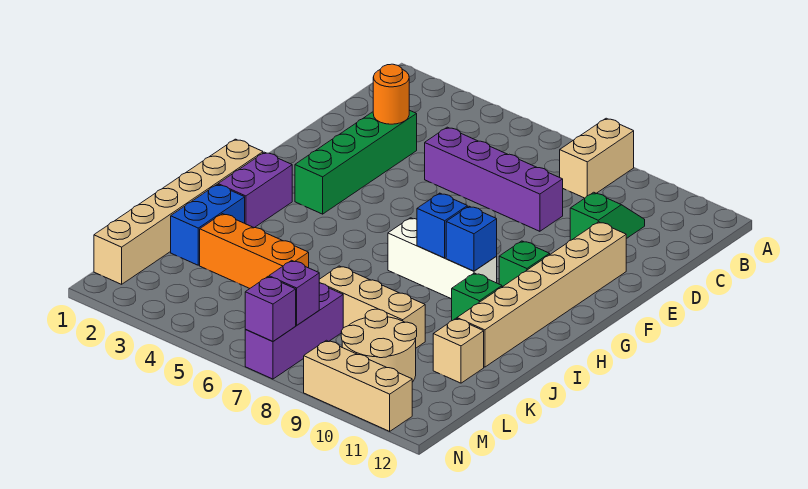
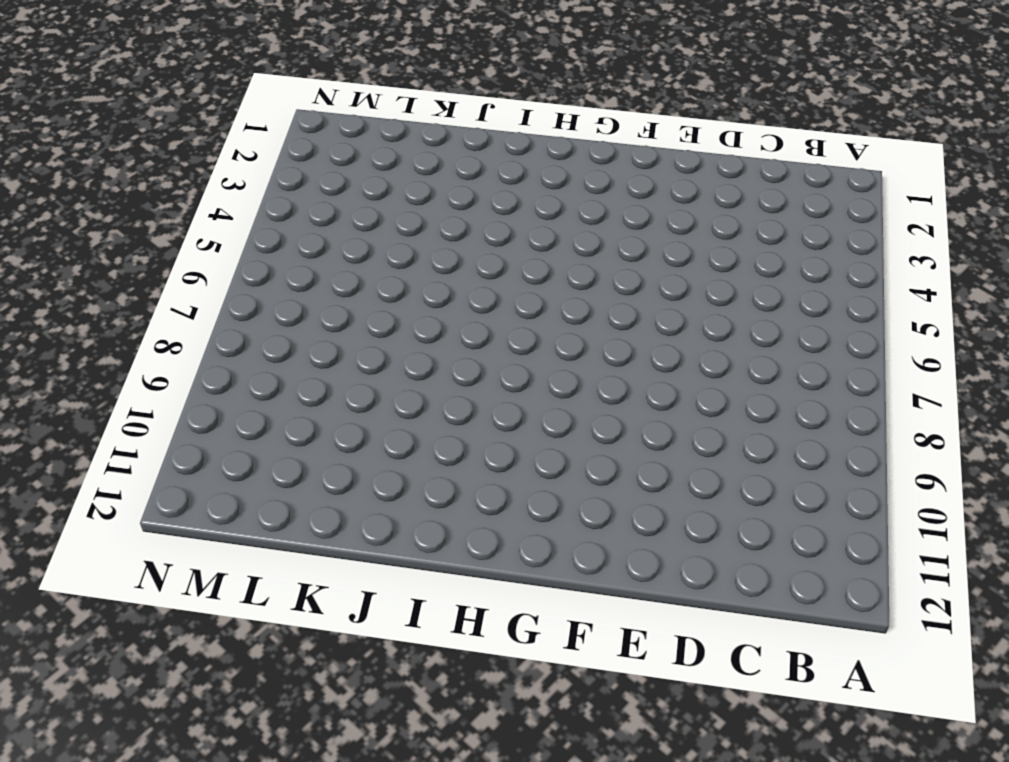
none -> tan brick A8:B8 level 1
none -> green slope C10:D10 level 1 top D
none -> green brick D3:G3 level 1

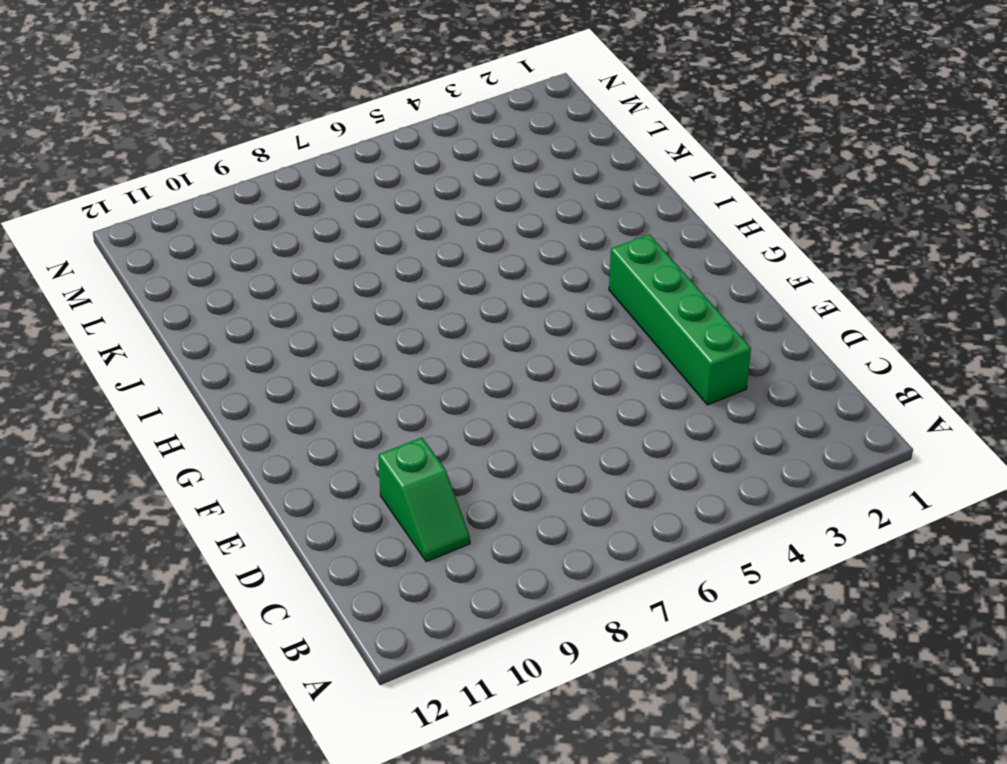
none -> tan brick A8:B8 level 1
none -> purple brick D5:D8 level 1
none -> tan brick E11:J11 level 1

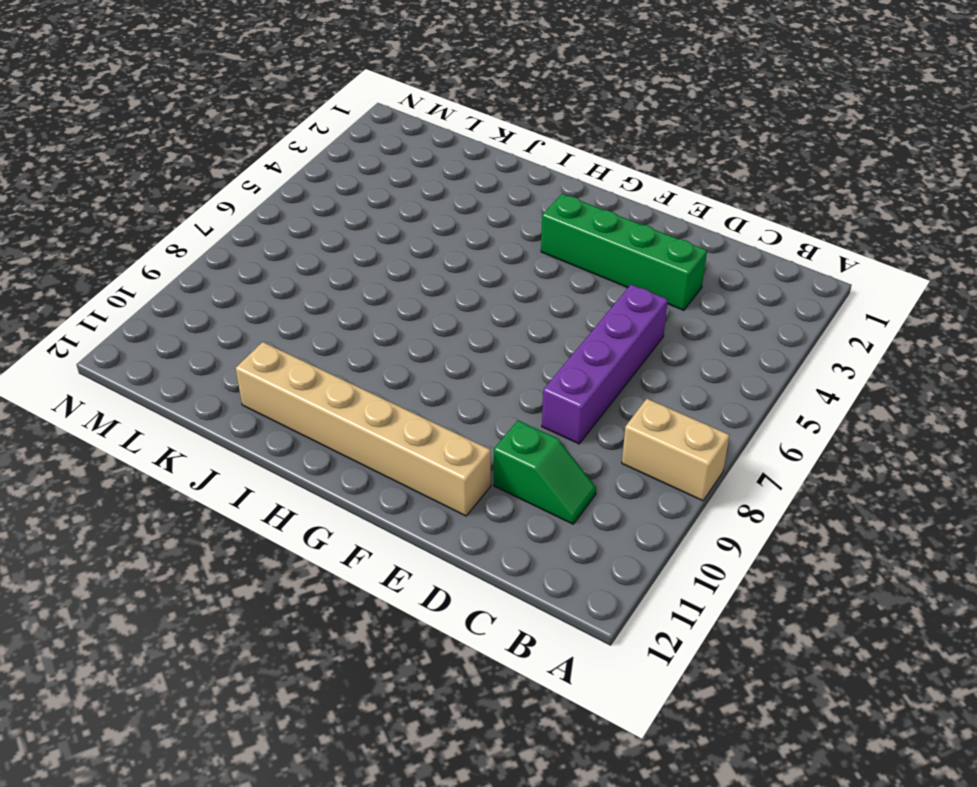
none -> green brick G10 level 1
none -> tan brick H1:M1 level 1
none -> purple brick H2:I2 level 1

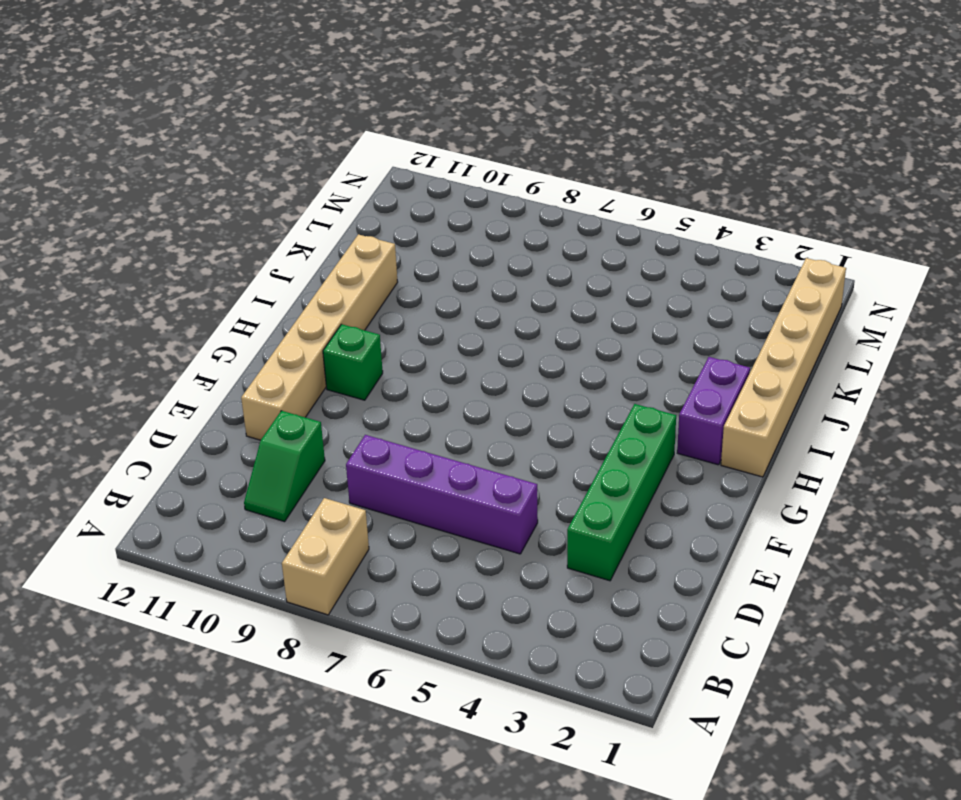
none -> white brick H7:H9 level 1
none -> green brick I10 level 1
none -> blue brick J2:K2 level 1

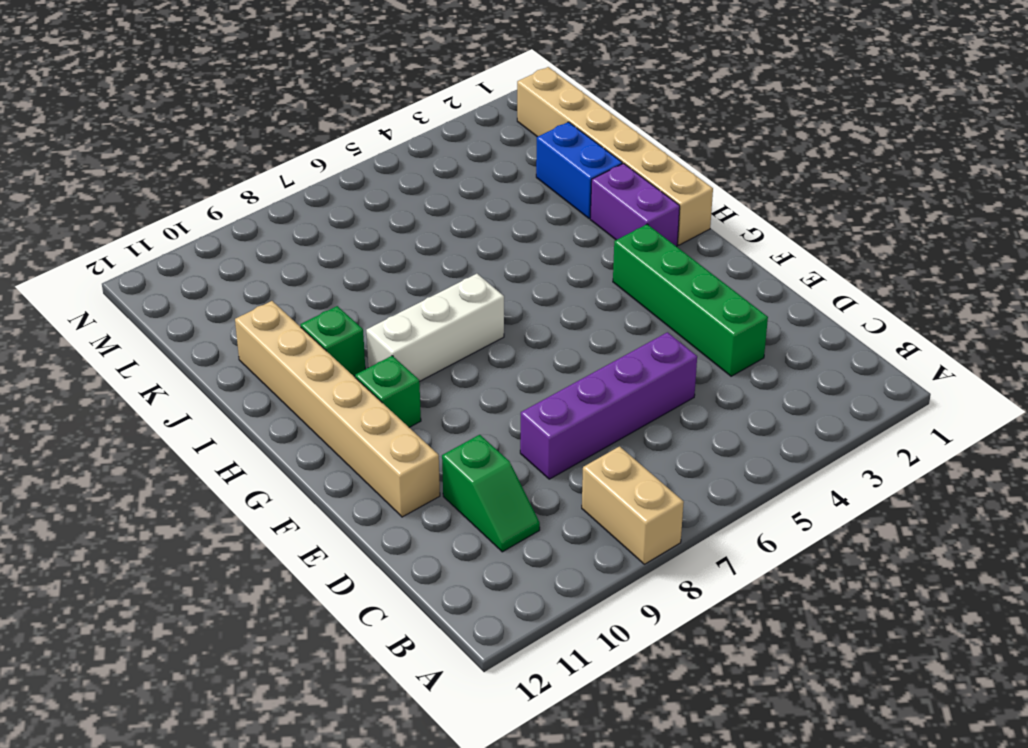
none -> orange brick K3:K5 level 1
none -> tan brick K7:K9 level 1
none -> tan brick K11 level 1

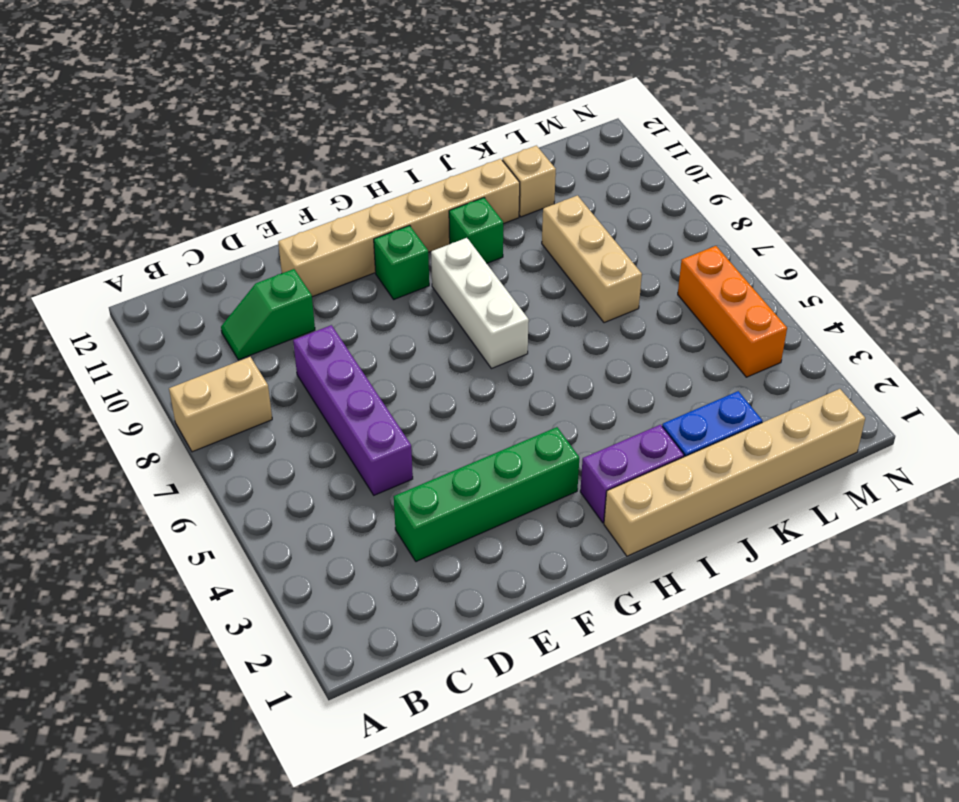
orange brick M4:M6 level 1 -> orange brick K3:K5 level 1
none -> purple brick L7:N7 level 1
none -> tan round brick L9:M10 level 1
none -> tan brick N9:N11 level 1

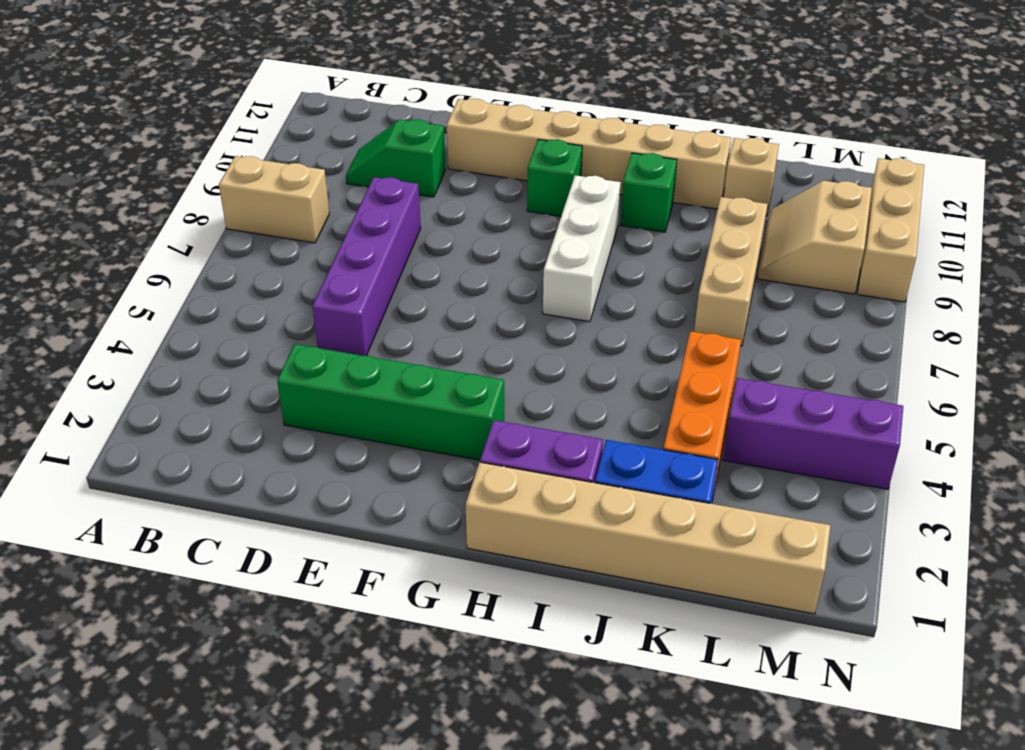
purple brick L4:N4 level 1 -> purple brick L7:N7 level 1
tan slope L9:M10 level 1 top M -> tan round brick L9:M10 level 1
none -> orange round brick D3 level 2
none -> blue brick H8 level 2
none -> blue brick H9 level 2

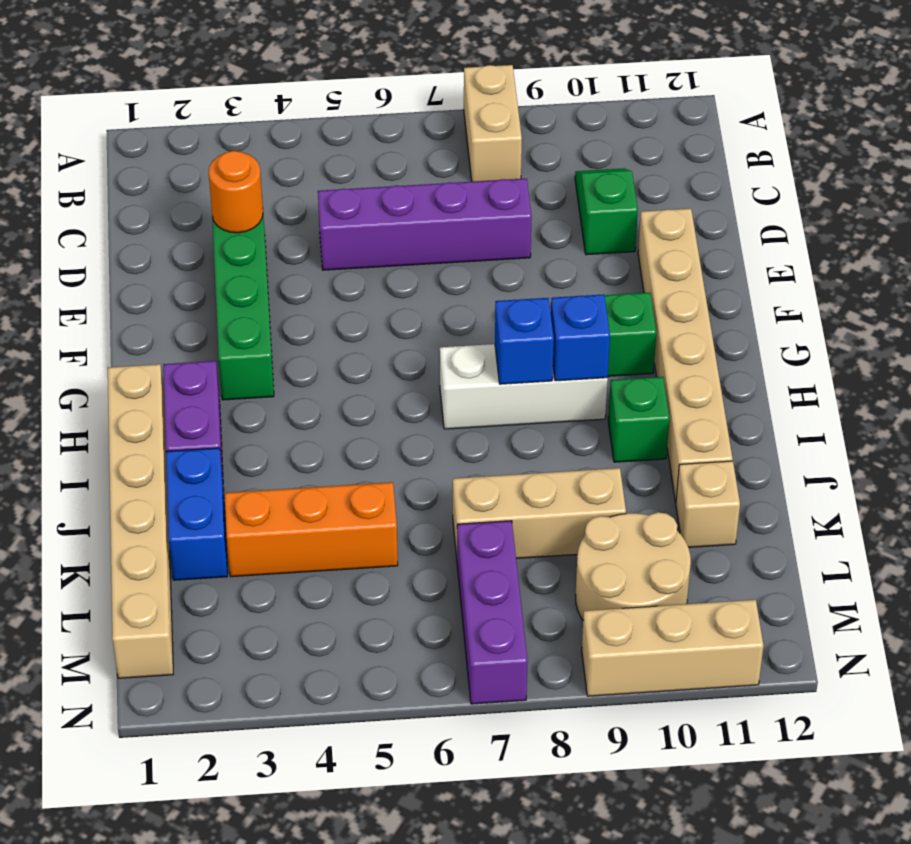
none -> purple brick M7 level 2
none -> purple brick N7 level 2

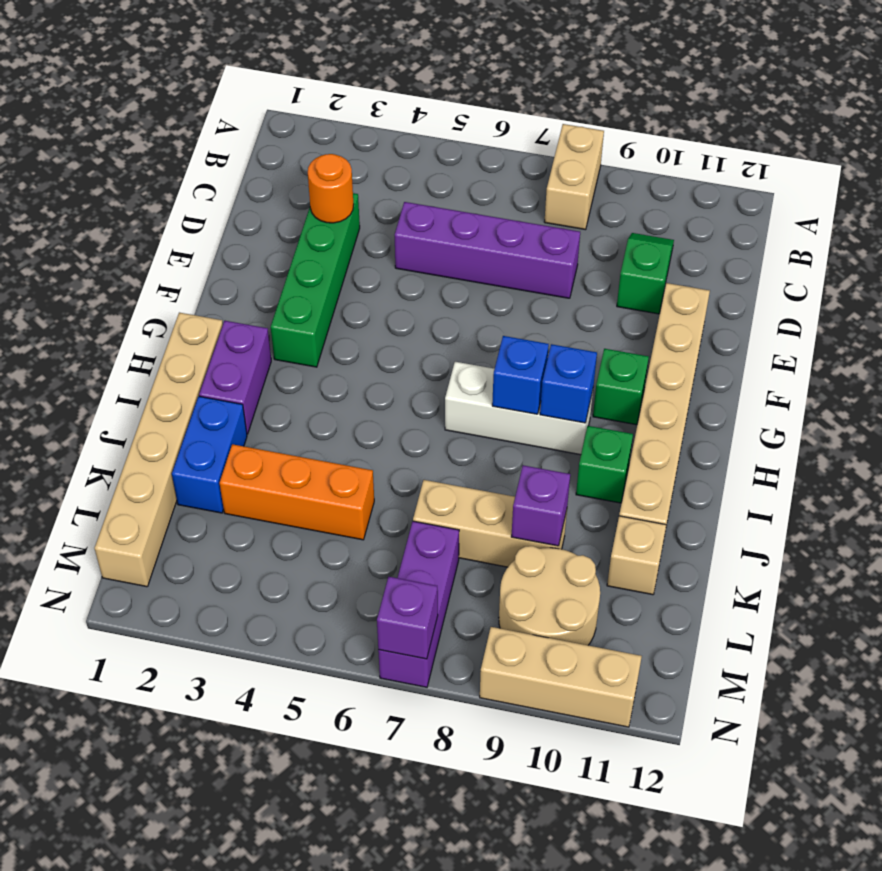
purple brick K9 level 2 -> purple brick M7 level 2

